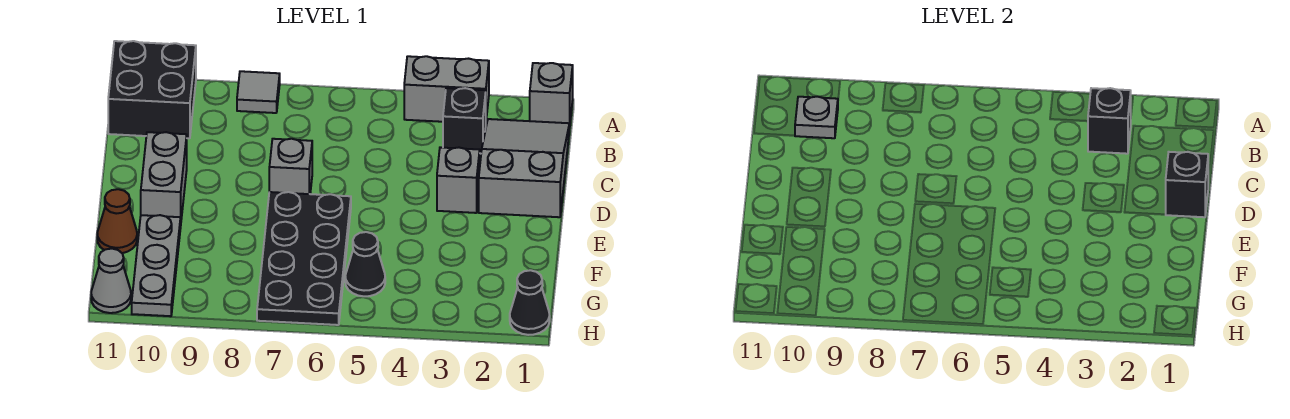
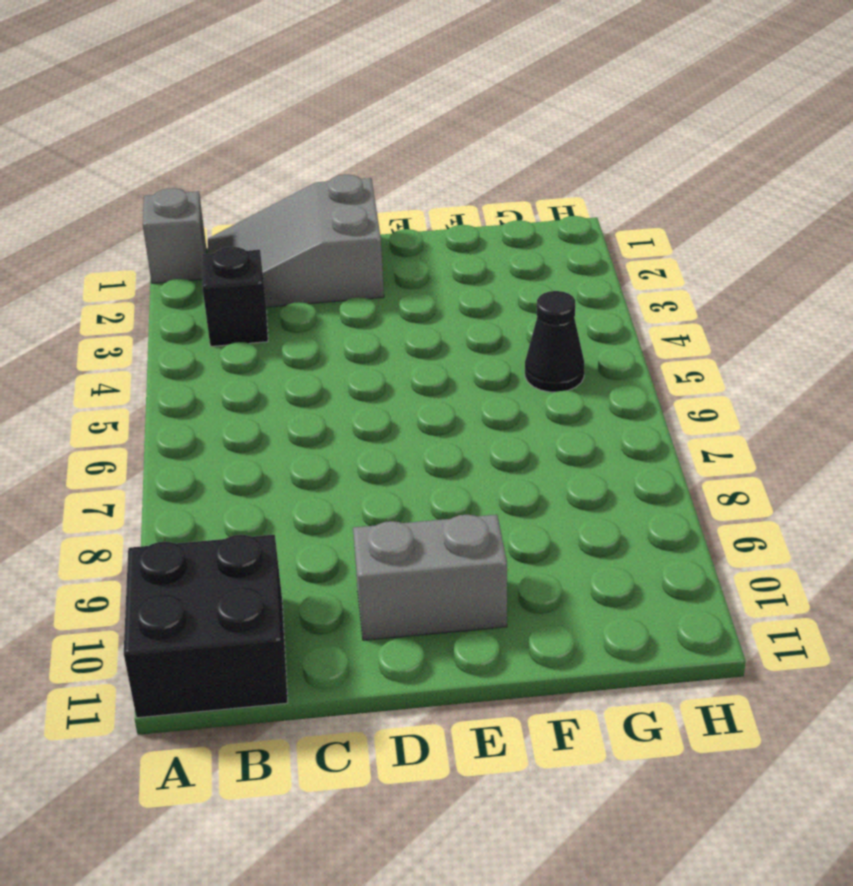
none -> grey brick A3:A4 level 1
none -> grey tile A8 level 1
none -> grey brick D3 level 1

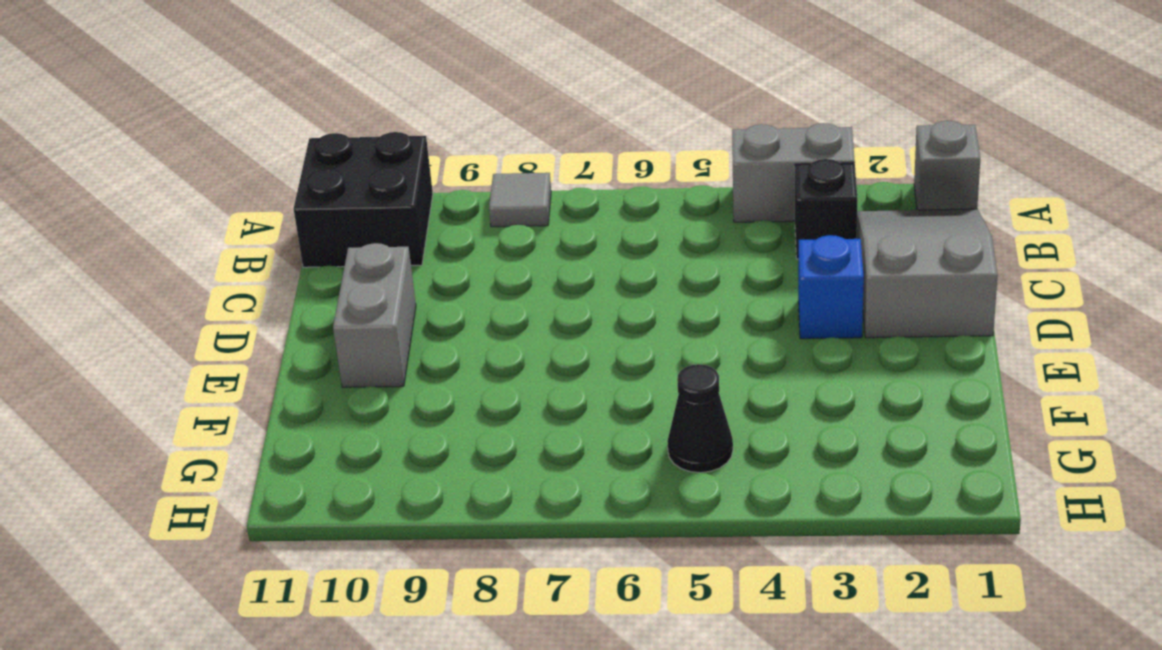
blue brick D3 level 1 -> grey brick D3 level 1
none -> grey brick D7 level 1
none -> black plate E6:H7 level 1
none -> grey plate F10:H10 level 1

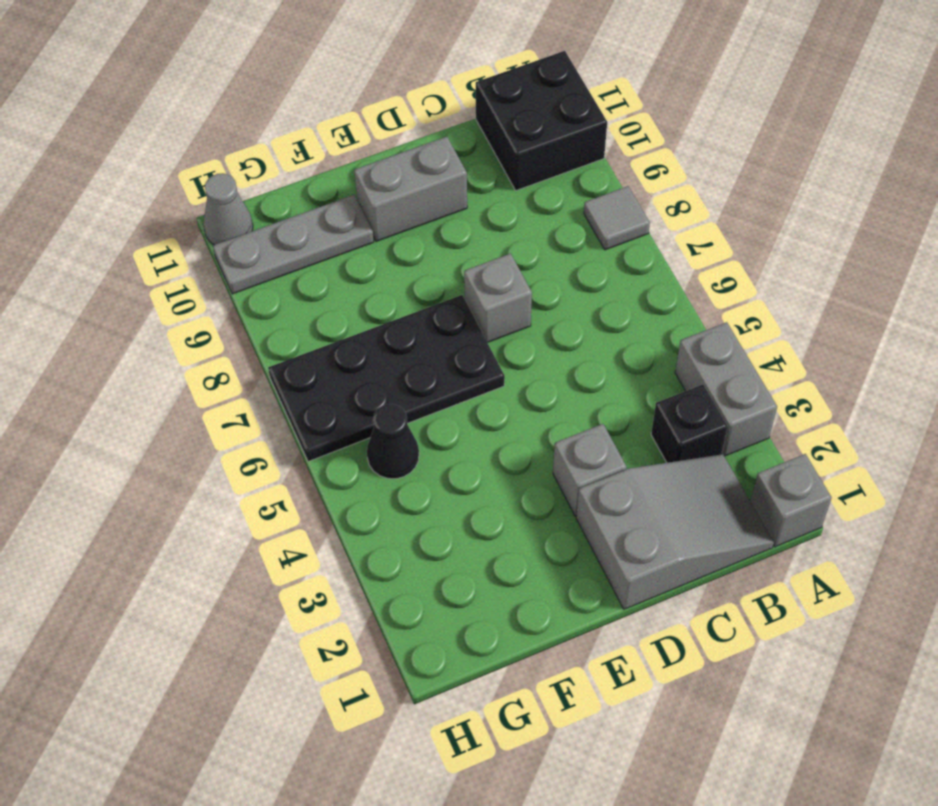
none -> brown cone F11 level 1
none -> black cone H1 level 1
none -> black brick B3 level 2

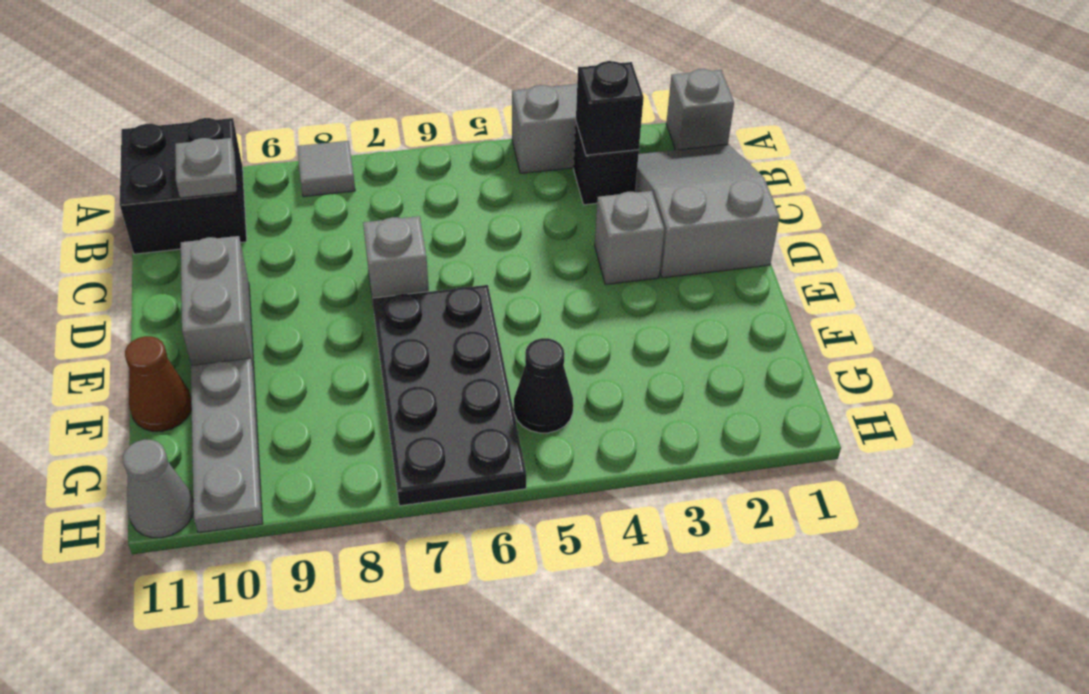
none -> black cone H1 level 1
none -> black brick D1 level 2

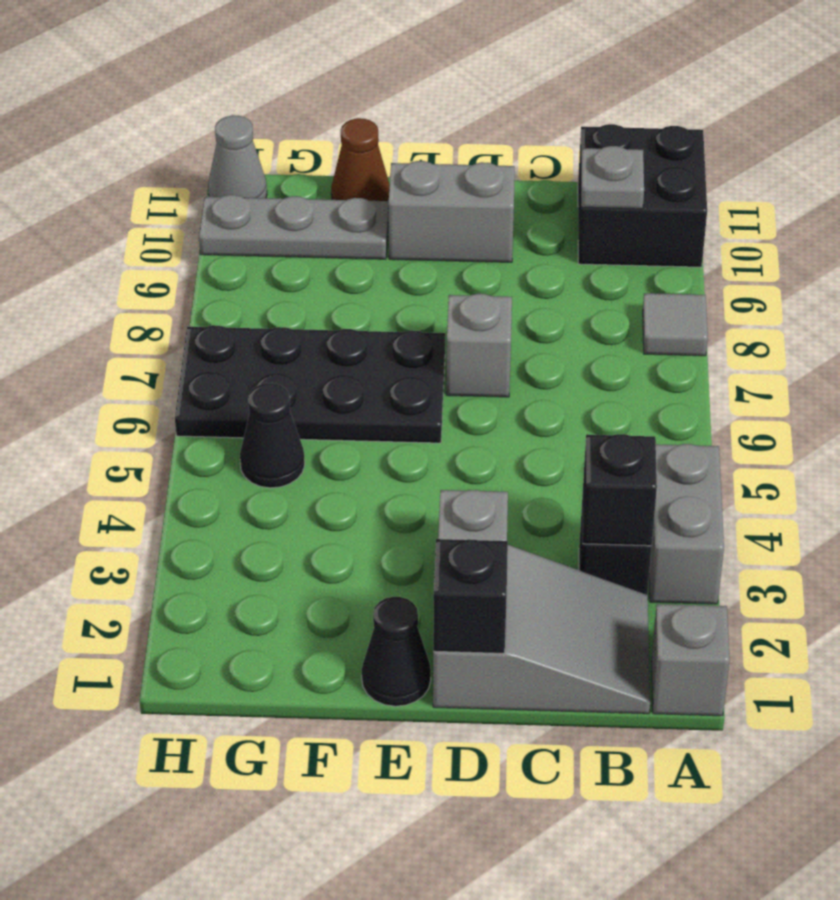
black cone E1 level 1 -> black cone H1 level 1

